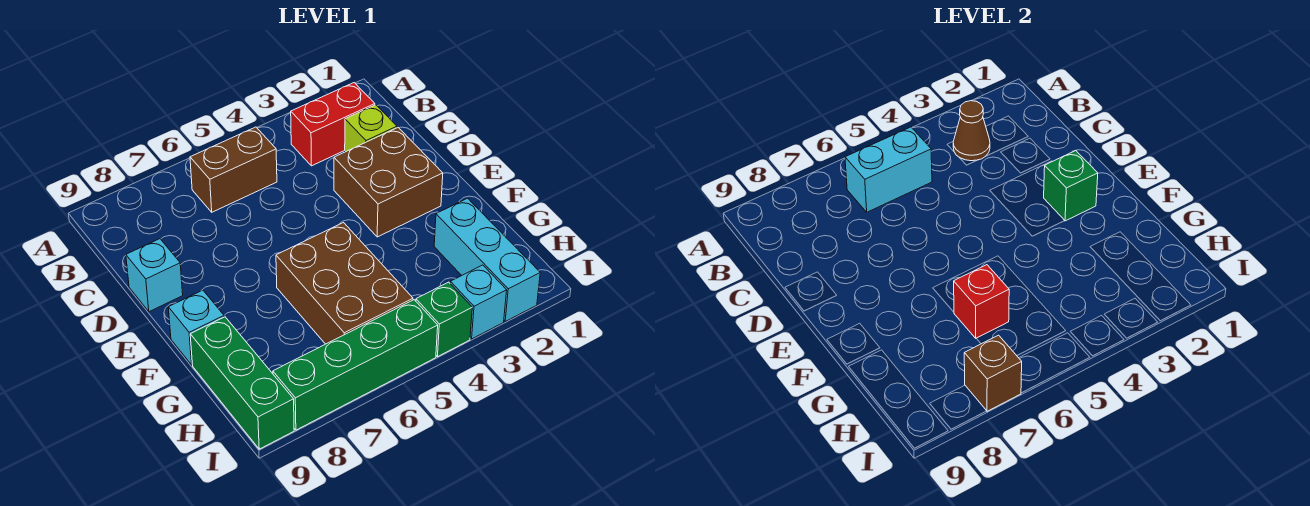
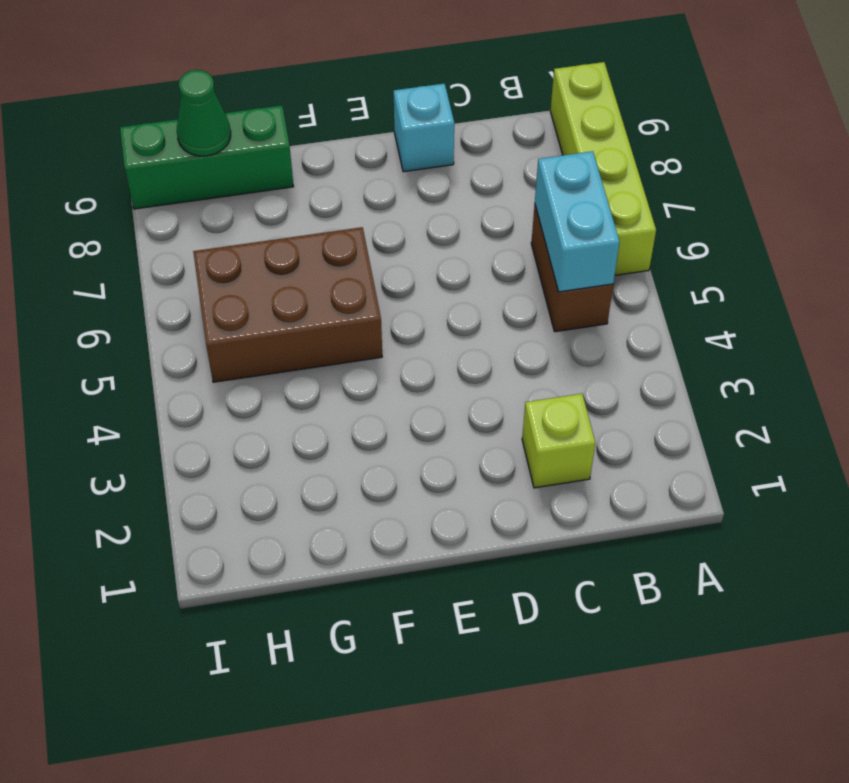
lime brick A6:A9 level 1 -> none
green cone H9 level 2 -> none
none -> red brick B2:B3 level 1
none -> brown brick D2:E3 level 1
none -> cyan brick F9 level 1

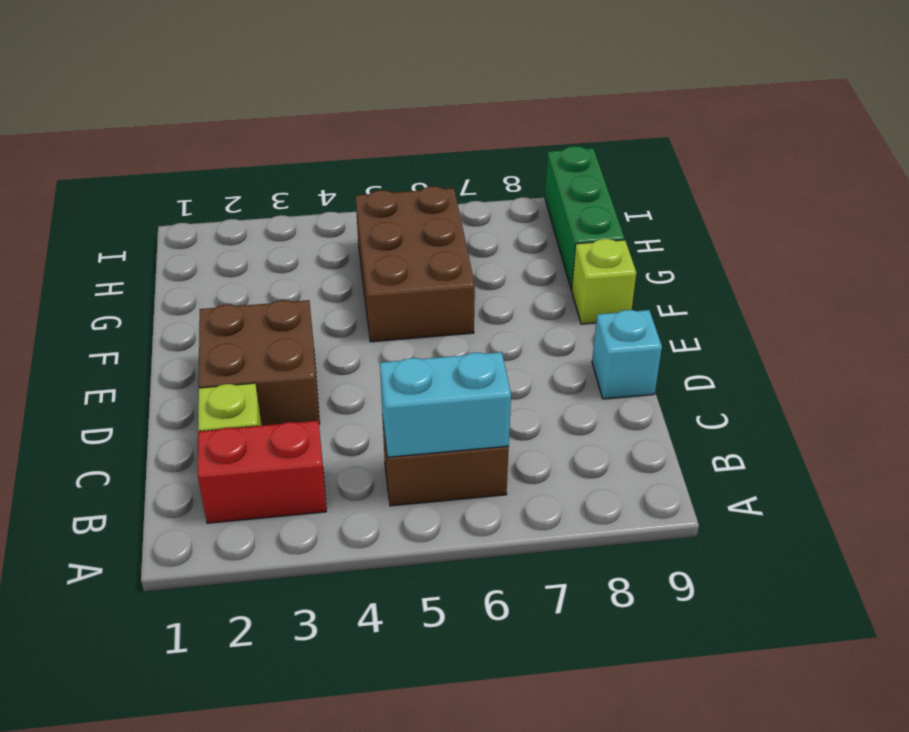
lime brick F9 level 1 -> cyan brick F9 level 1
none -> cyan brick G2:I2 level 1
none -> cyan brick I3 level 1
none -> green brick I4 level 1

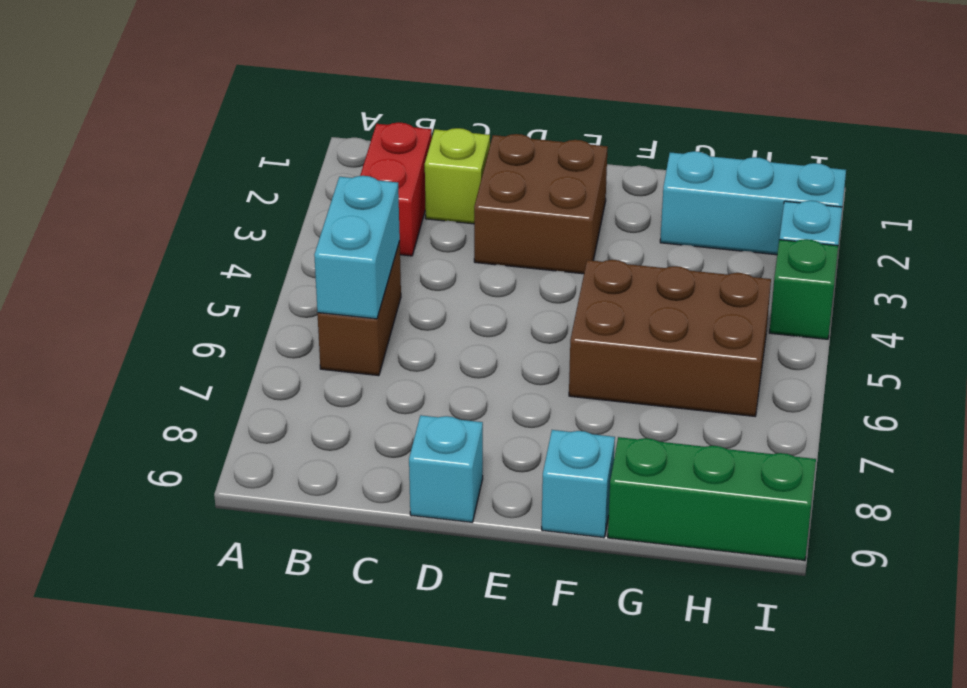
none -> green brick I5:I8 level 1
none -> brown cone B3 level 2
none -> green brick E2 level 2

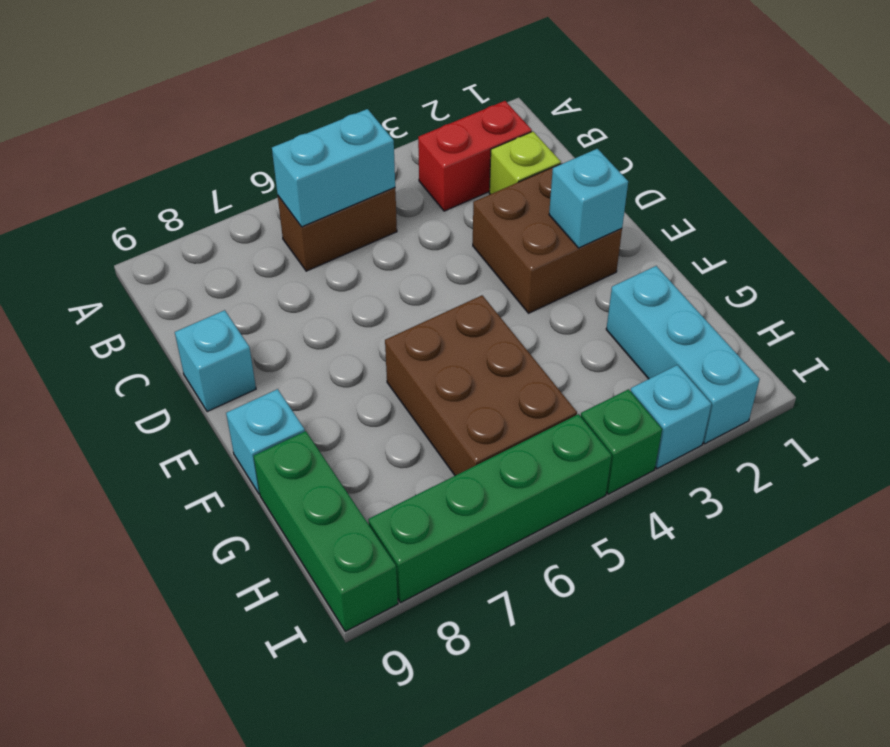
cyan brick E2 level 2 -> green brick E2 level 2
none -> brown cone B3 level 2
none -> red brick G6 level 2
none -> brown brick I7 level 2

